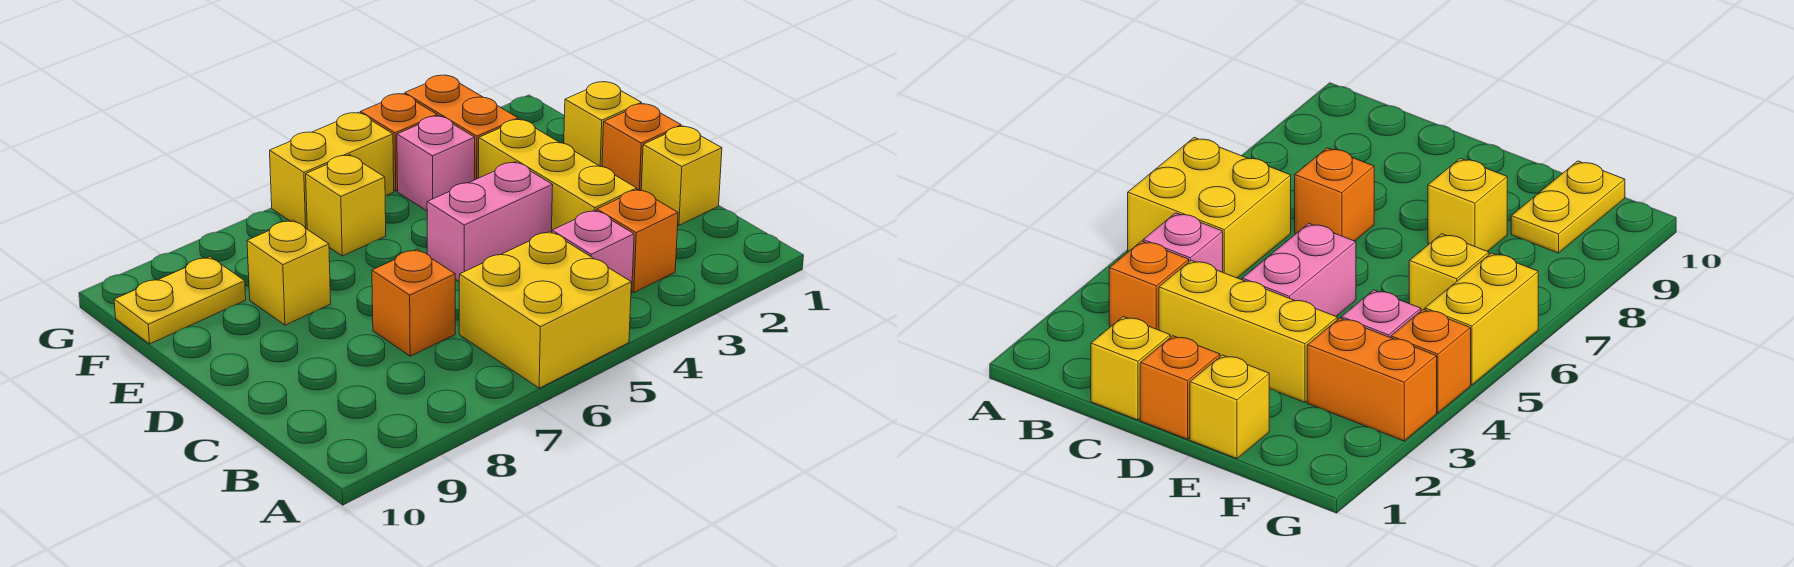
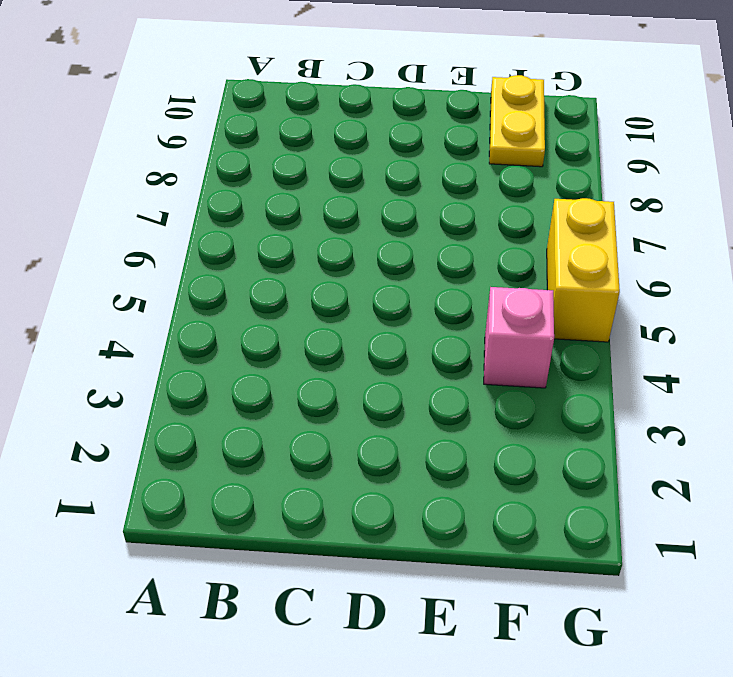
none -> yellow brick A5:B6 level 1
none -> orange brick B3 level 1
none -> pink brick B4 level 1

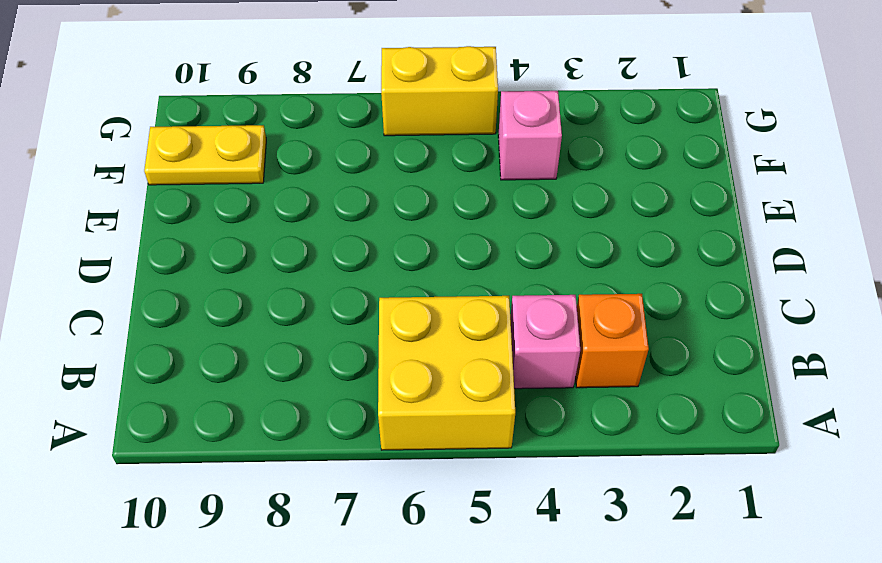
none -> yellow brick C1 level 1
none -> yellow brick C3:E3 level 1
none -> orange brick C7 level 1

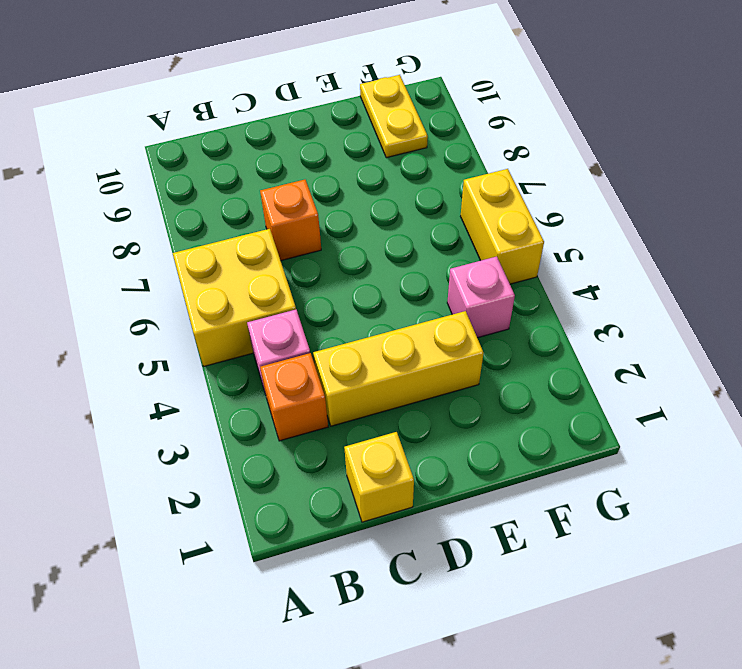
none -> orange brick D1 level 1
none -> pink brick D4:D5 level 1
none -> yellow brick E1 level 1

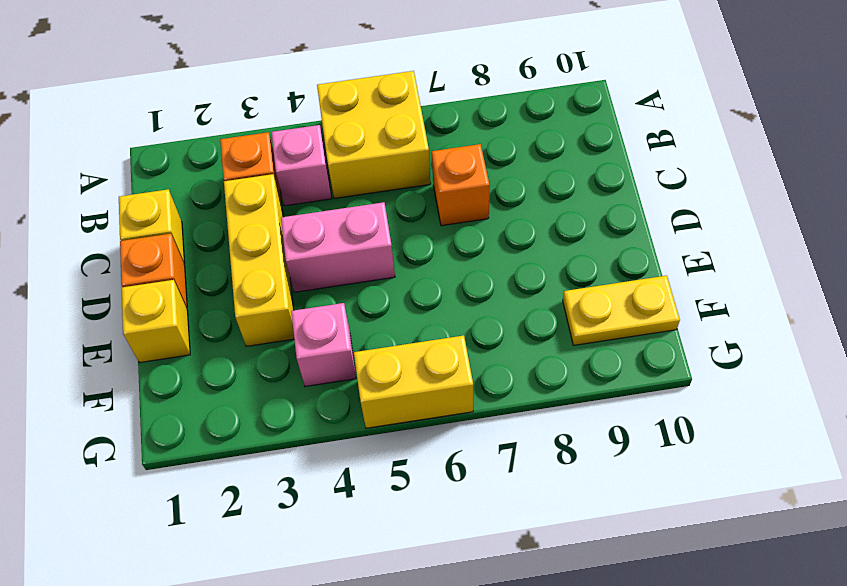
none -> yellow brick E8 level 1
none -> orange brick F3:G3 level 1
none -> yellow brick F6 level 1

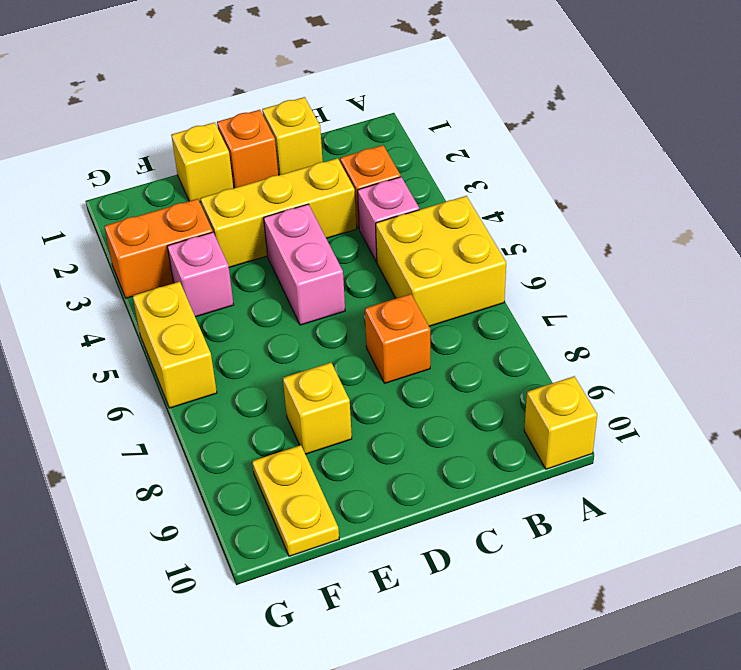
yellow brick A10 level 1 -> yellow brick F6 level 1
none -> orange brick G4 level 1

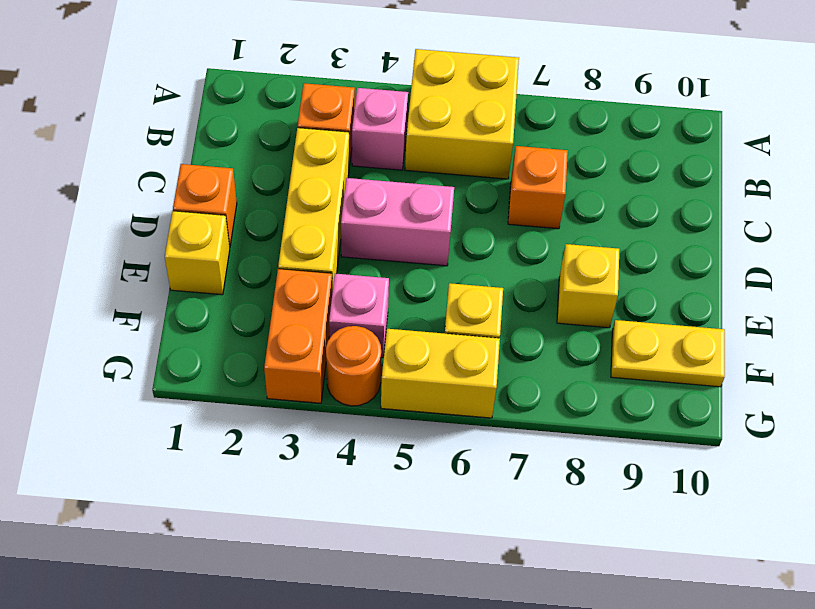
orange round brick G4 level 1 -> orange brick G4 level 1
none -> yellow brick C1 level 1

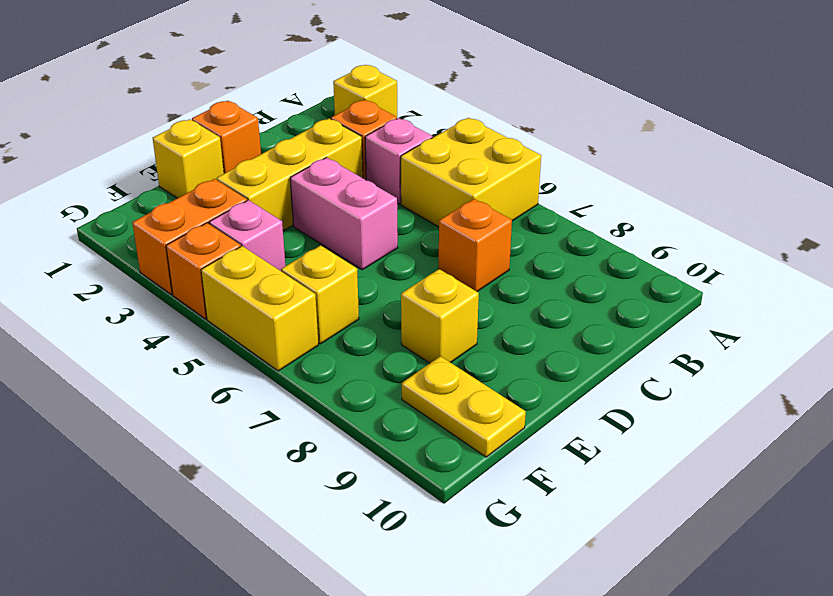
yellow brick A2 level 1 -> yellow brick C1 level 1

